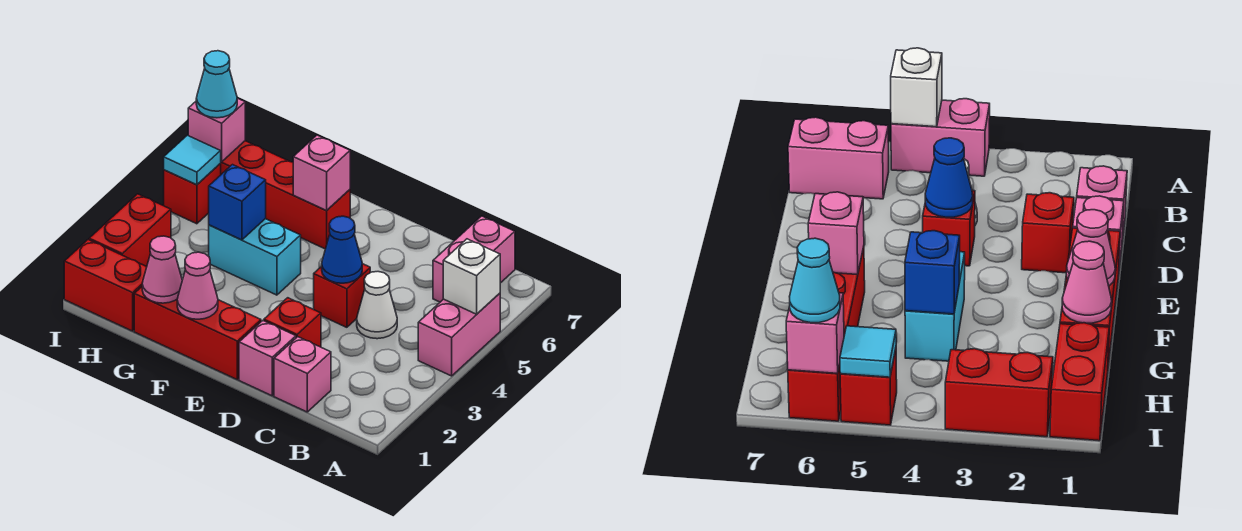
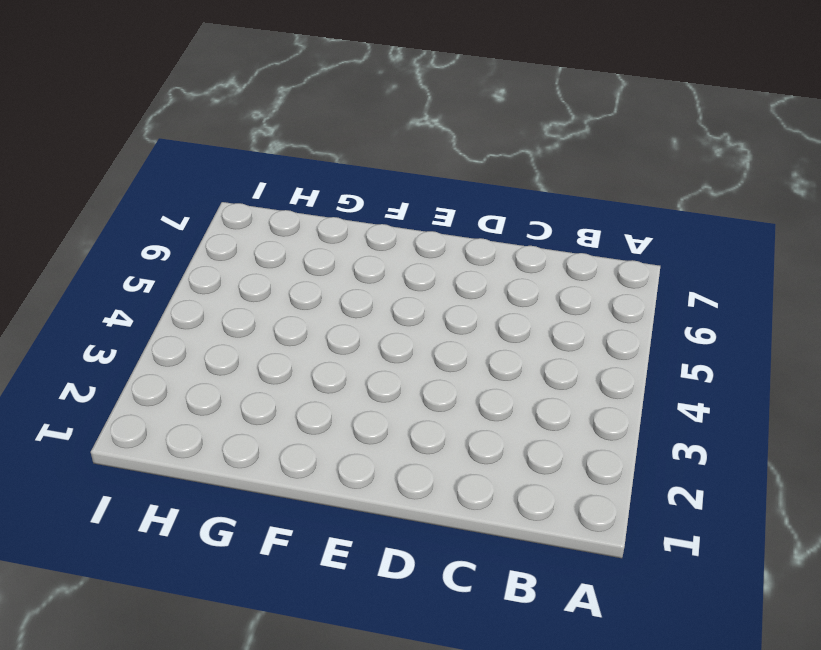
none -> pink brick A4:A5 level 1
none -> pink brick B6:B7 level 1
none -> pink brick C1 level 1

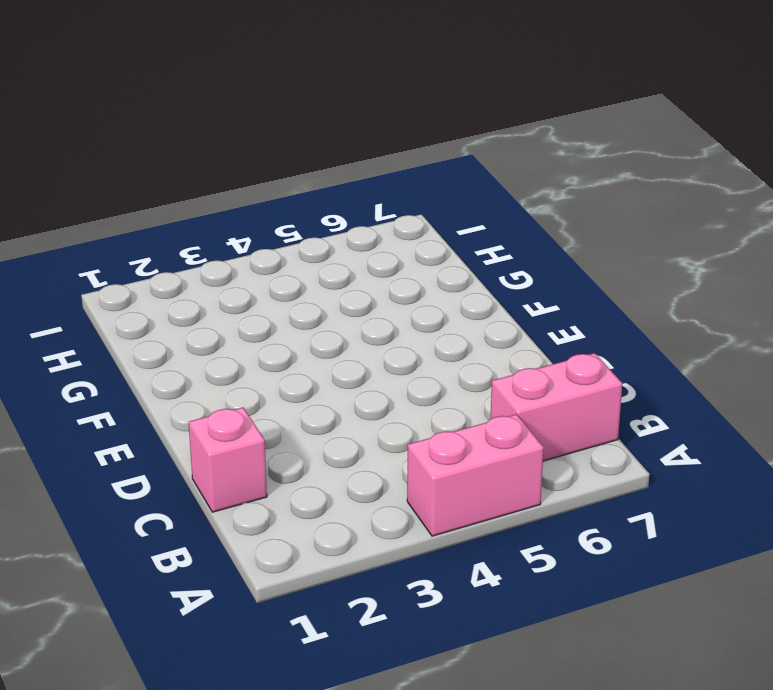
none -> white cone C4 level 1
none -> pink brick D1 level 1
none -> red brick D2 level 1

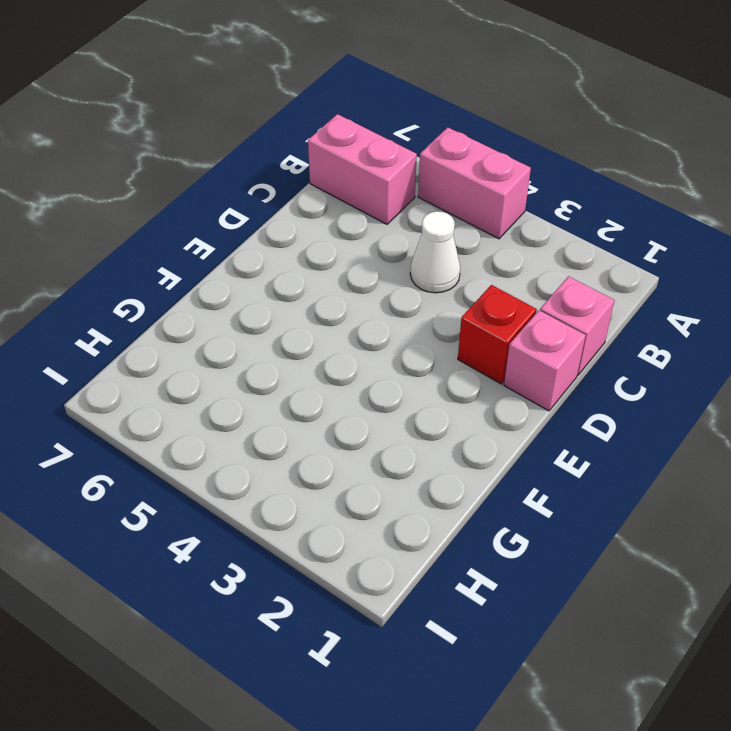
none -> red brick D4 level 1
none -> red brick E1:G1 level 1
none -> cyan brick F4:G4 level 1

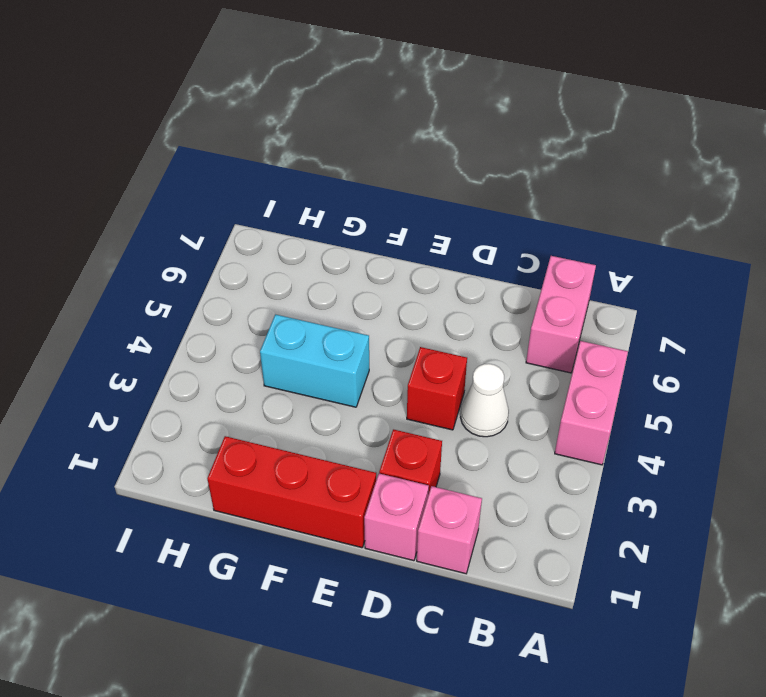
none -> red brick F6:I6 level 1
none -> red brick H1:I1 level 1
none -> red brick I2:I3 level 1

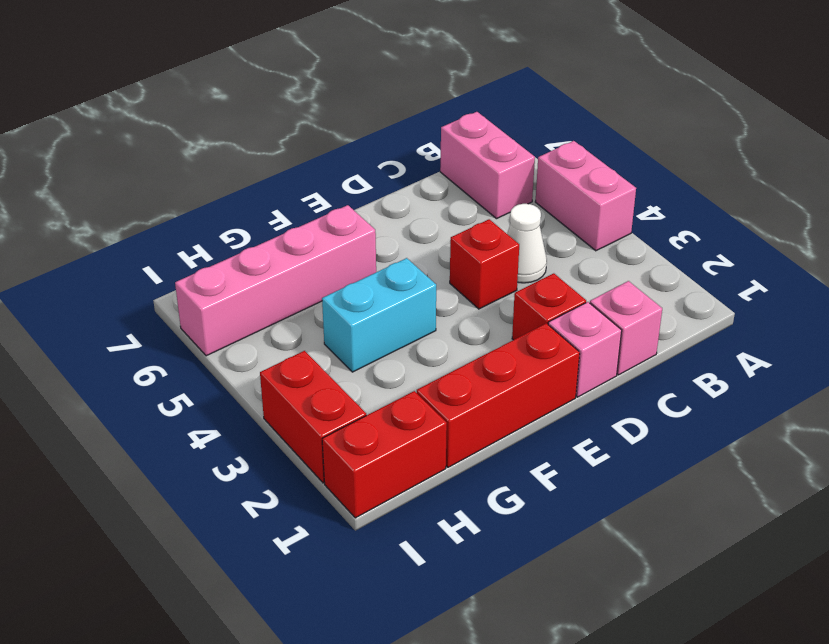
pink brick F6:I6 level 1 -> red brick F6:I6 level 1
none -> red brick I5 level 1
none -> white brick A5 level 2
none -> blue cone D4 level 2

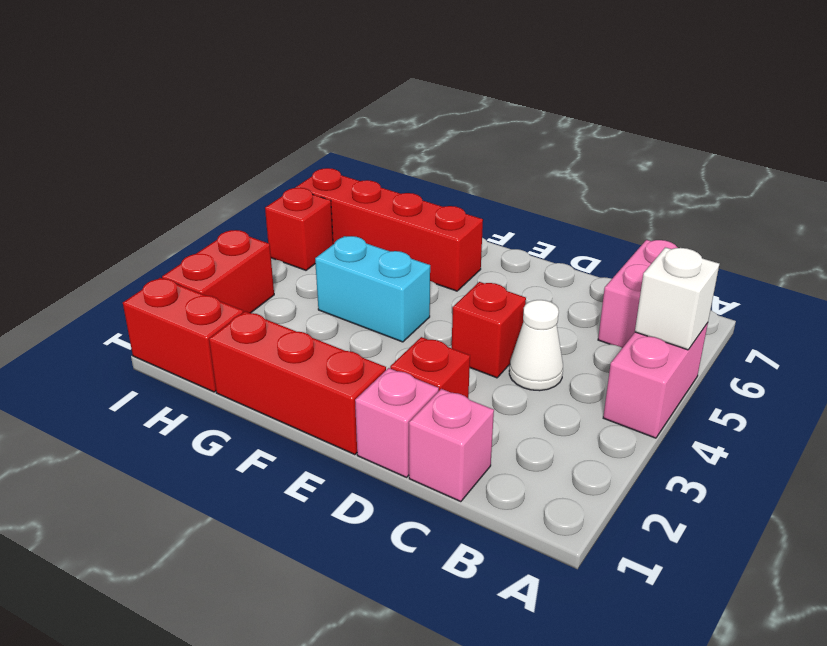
none -> blue cone D4 level 2
none -> pink cone F1 level 2
none -> pink brick F6 level 2

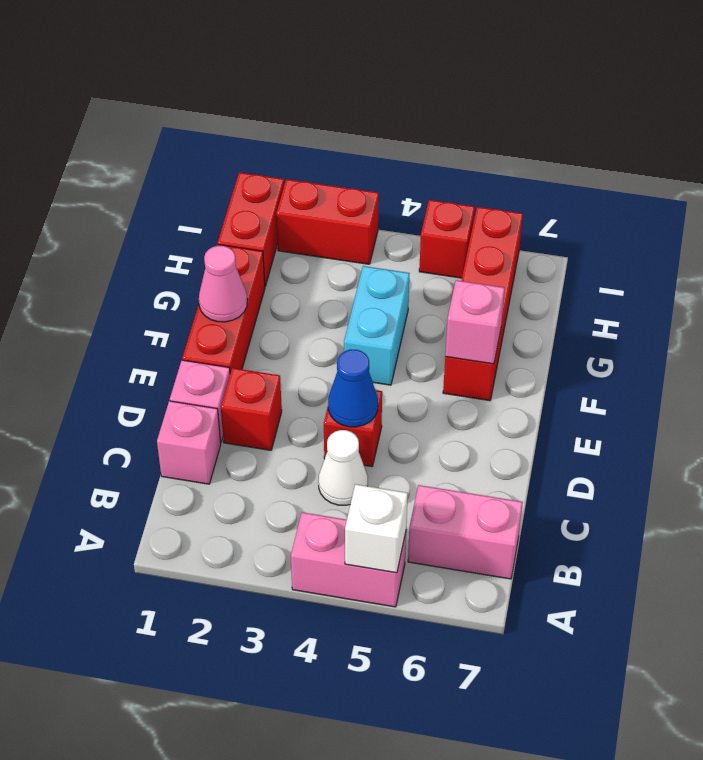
none -> pink cone G1 level 2
none -> blue brick G4 level 2
none -> cyan tile I5 level 2

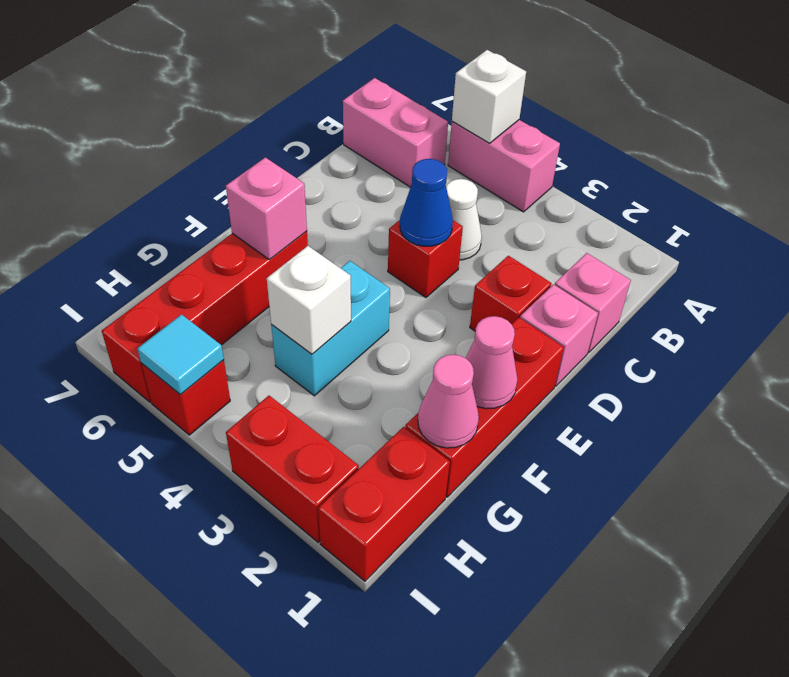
white brick G4 level 2 -> blue brick G4 level 2
none -> pink brick I6 level 2
none -> cyan cone I6 level 3

